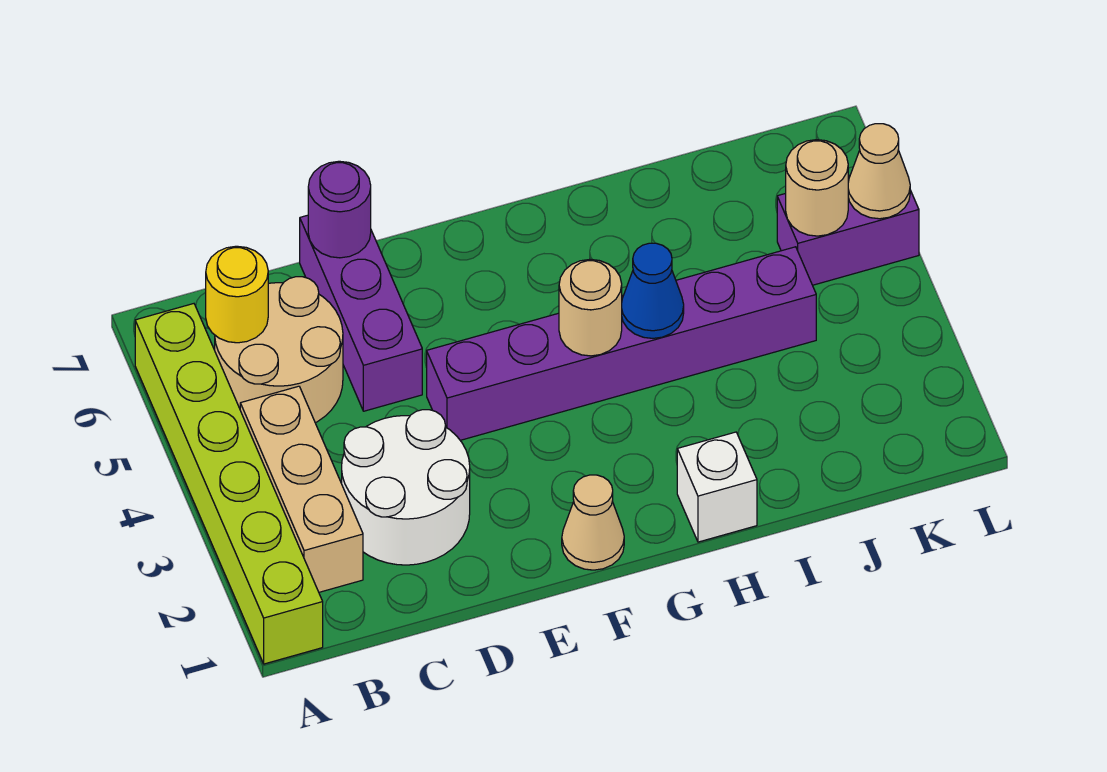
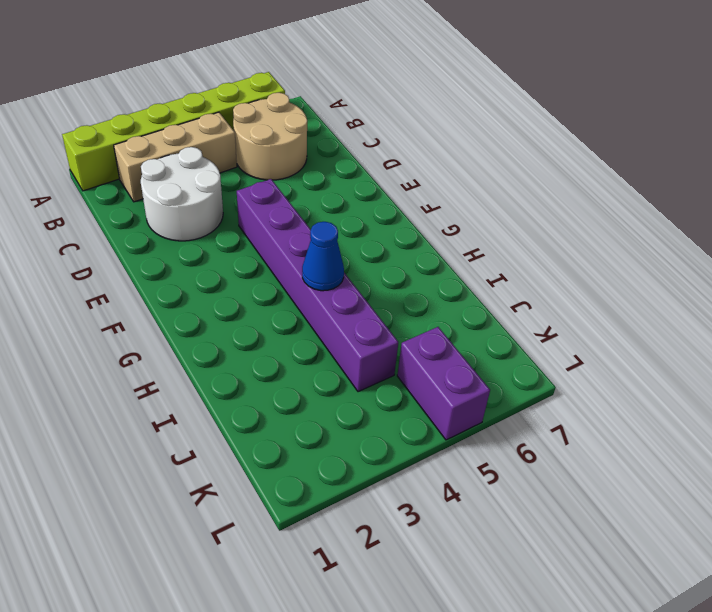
none -> purple brick D5:D7 level 1
none -> tan cone F1 level 1
none -> white brick H1 level 1

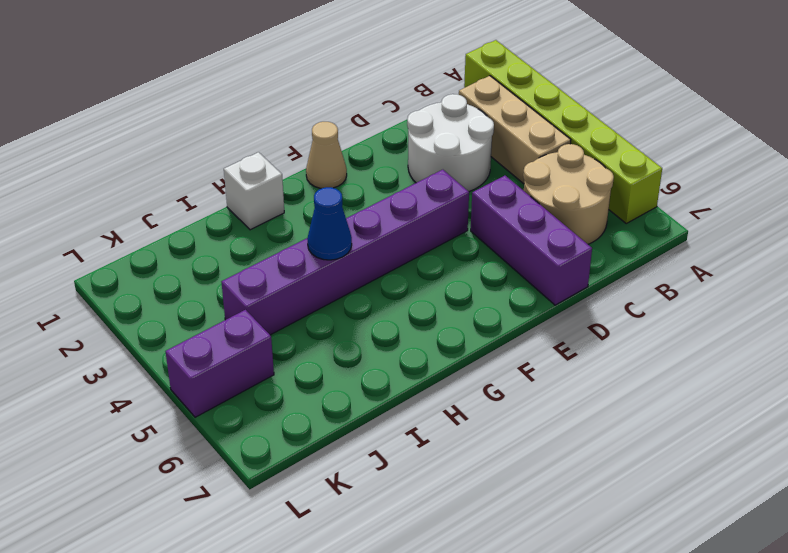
none -> yellow round brick B6 level 2
none -> purple round brick D7 level 2
none -> tan round brick G4 level 2

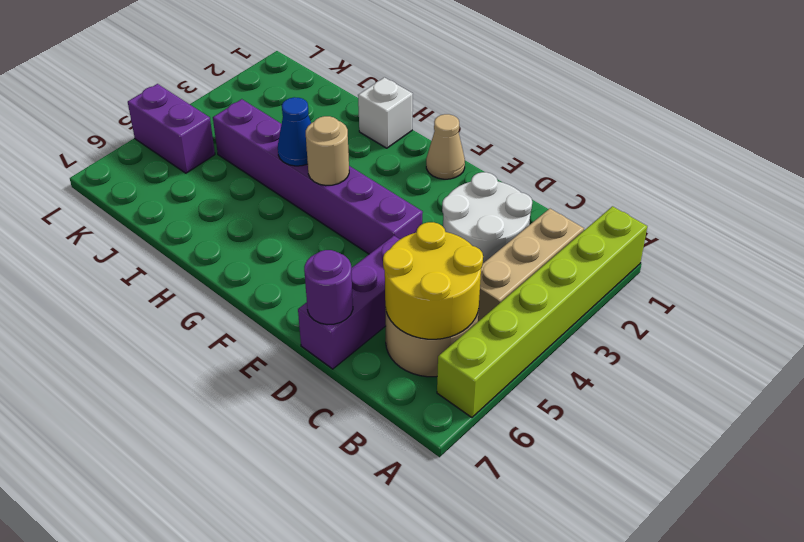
yellow round brick B5:C6 level 2 -> yellow round brick B6 level 2
none -> tan round brick K5 level 2
none -> tan cone L5 level 2

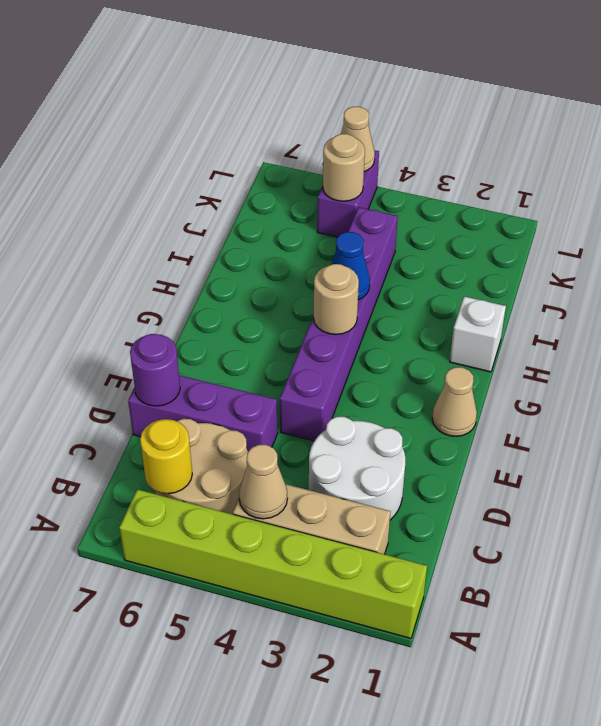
tan cone B4 level 2 -> none

